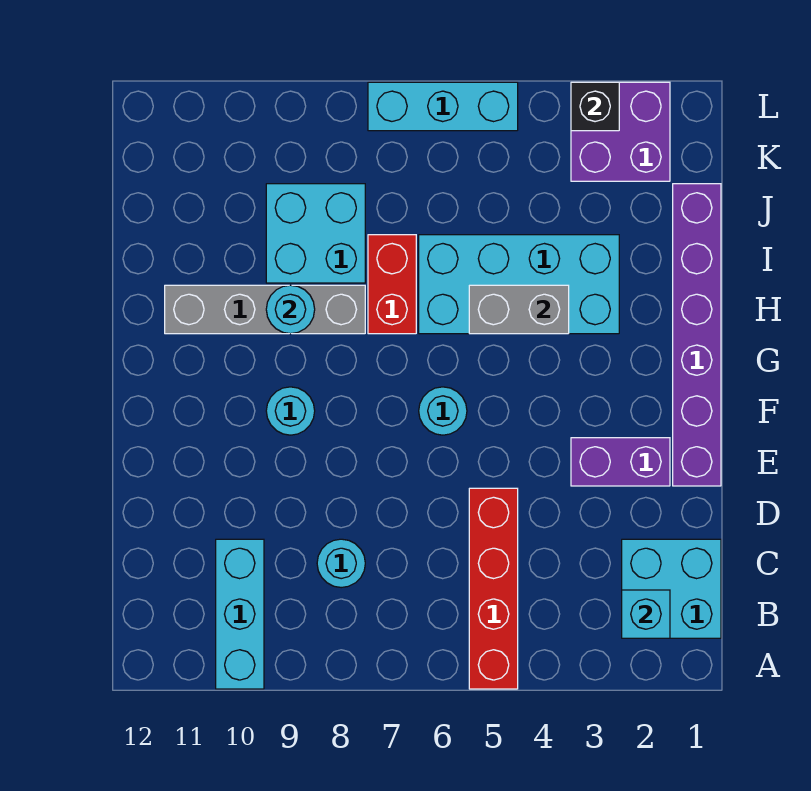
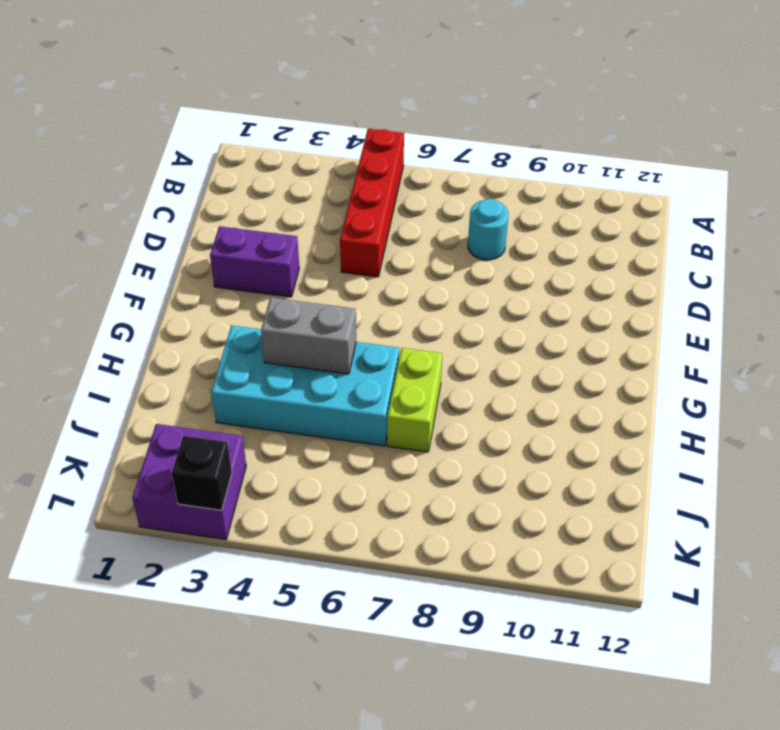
lime brick H7:I7 level 1 -> red brick H7:I7 level 1
none -> cyan brick A10:C10 level 1
none -> cyan brick B1:C2 level 1
none -> purple brick E1:J1 level 1

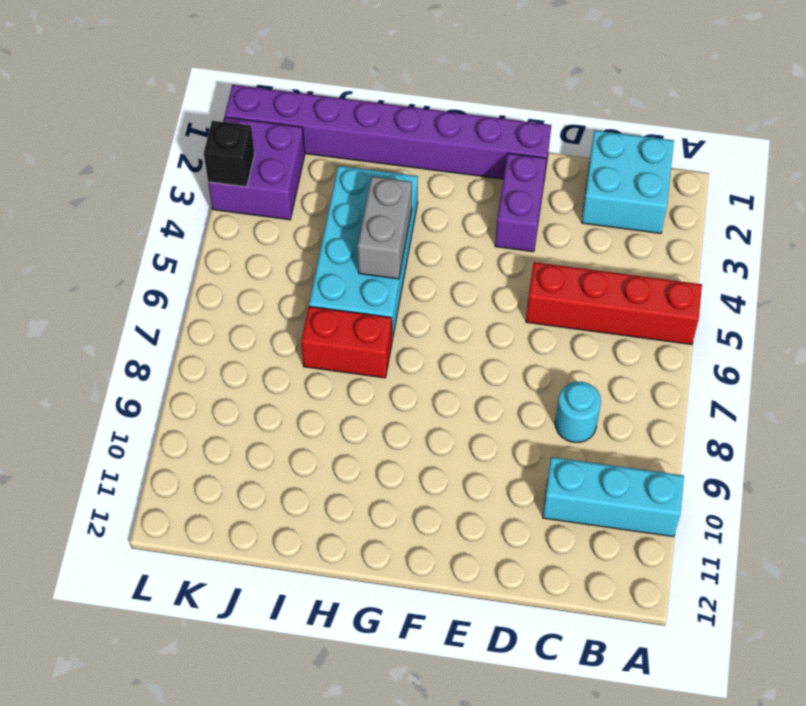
purple brick E1:L1 level 1 -> purple brick E1:J1 level 1
none -> cyan round brick F6 level 1
none -> cyan round brick F9 level 1
none -> grey brick H8:H11 level 1

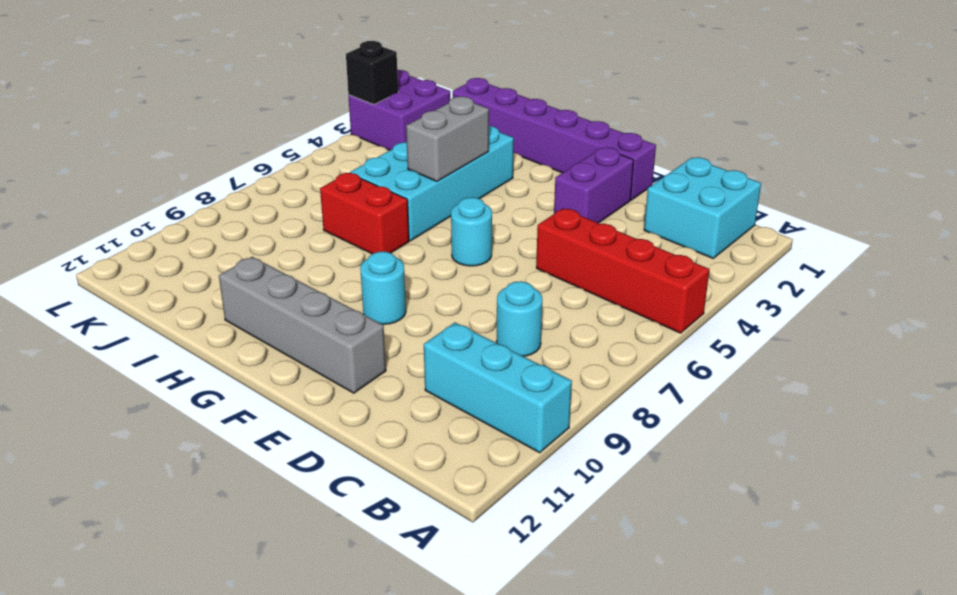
grey brick E11:H11 level 1 -> grey brick H8:H11 level 1
none -> cyan brick I8:J9 level 1
none -> cyan brick L5:L7 level 1
none -> cyan brick B2 level 2

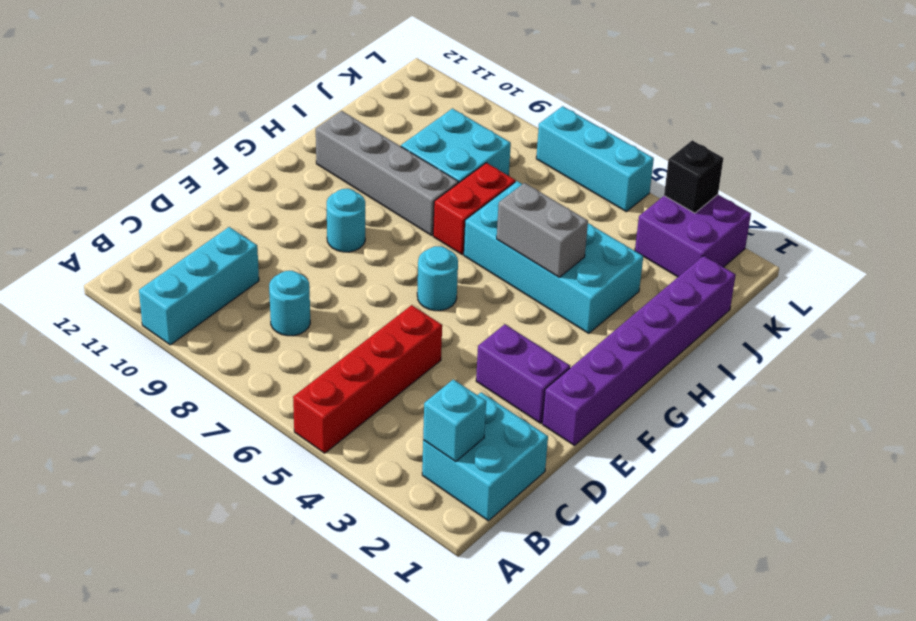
none -> cyan round brick H9 level 2

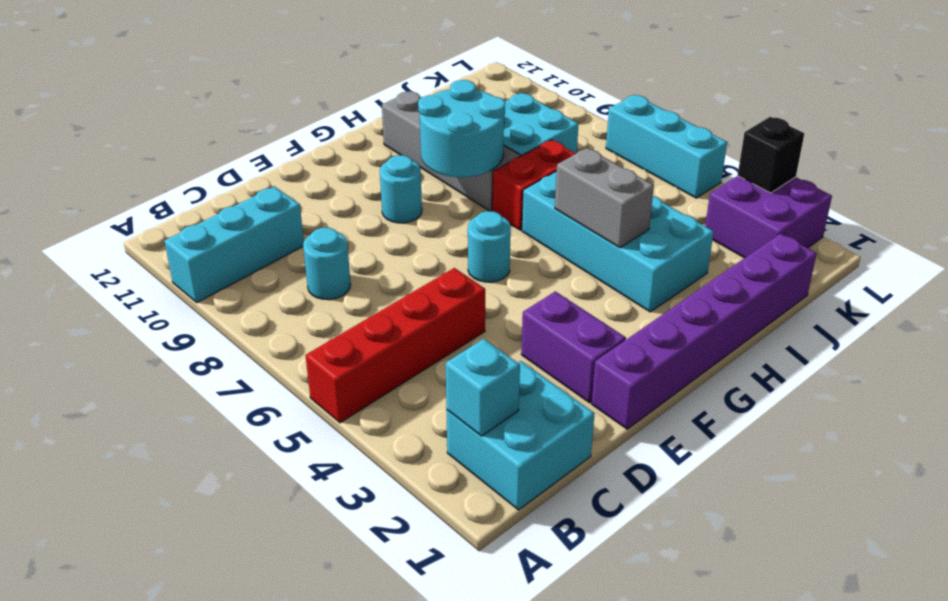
cyan round brick G8:H9 level 2 -> cyan round brick H9 level 2

